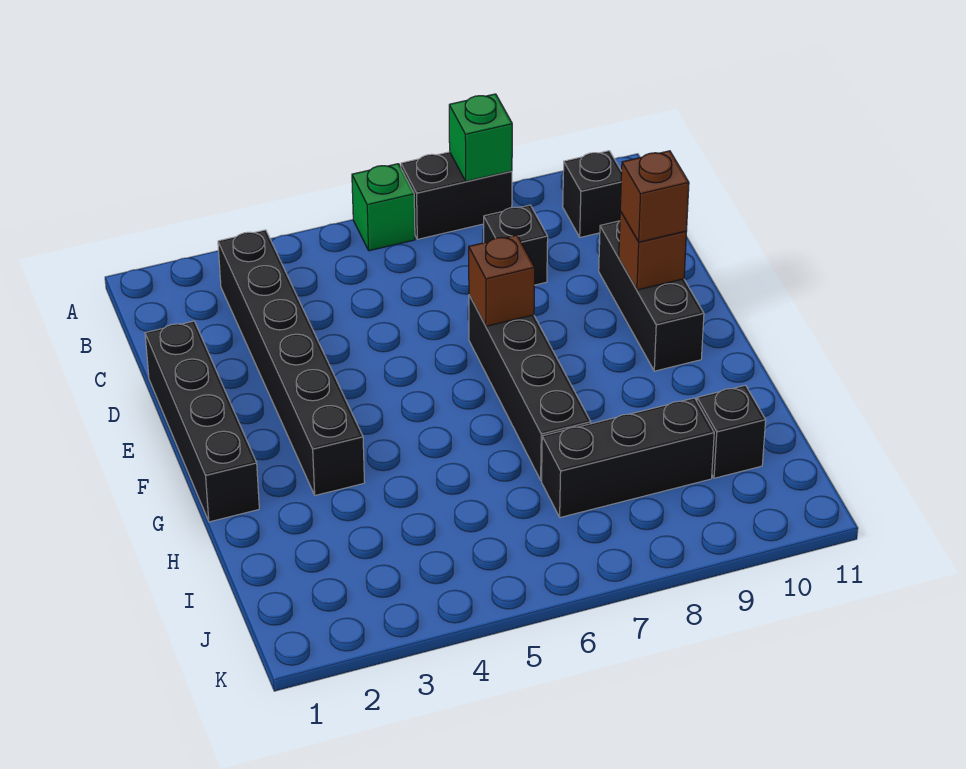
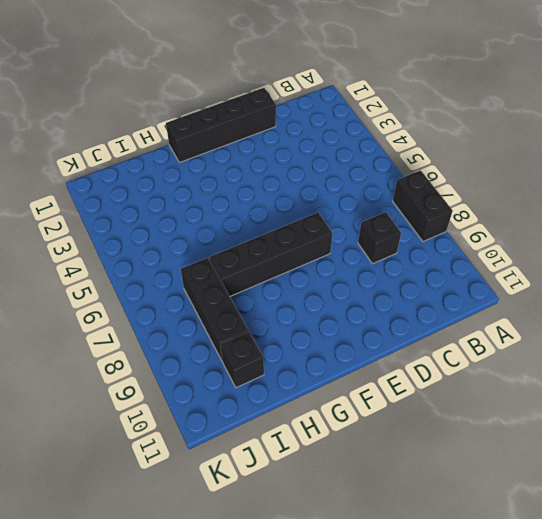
none -> green brick A6 level 1
none -> black brick B3:G3 level 1
none -> black brick B10 level 1

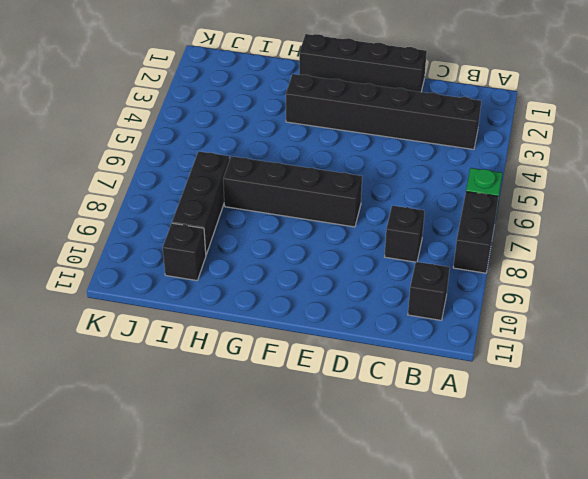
none -> black brick D10:F10 level 1
none -> green brick A8 level 2
none -> brown brick E7 level 2

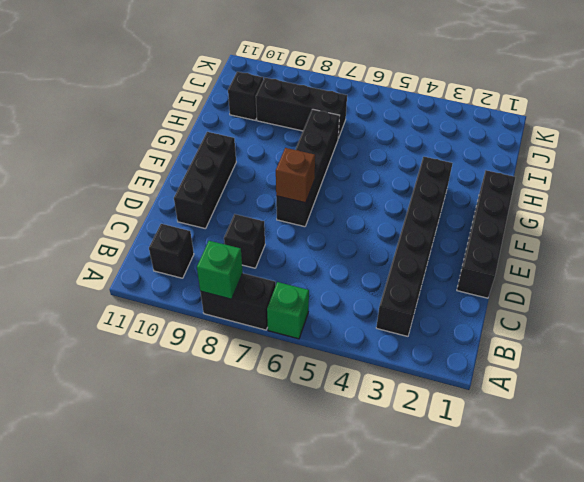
none -> brown brick E10 level 2
none -> brown brick E10 level 3

